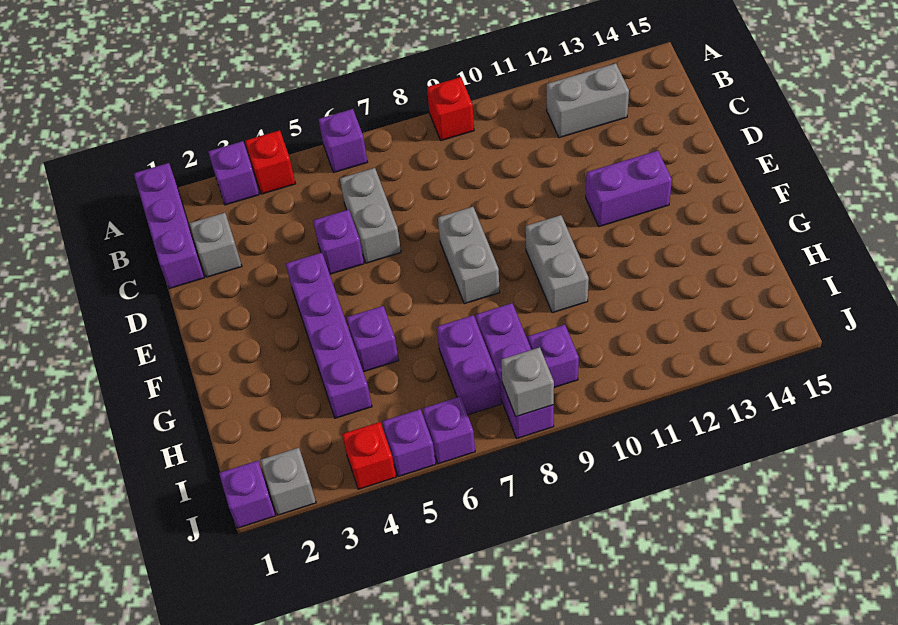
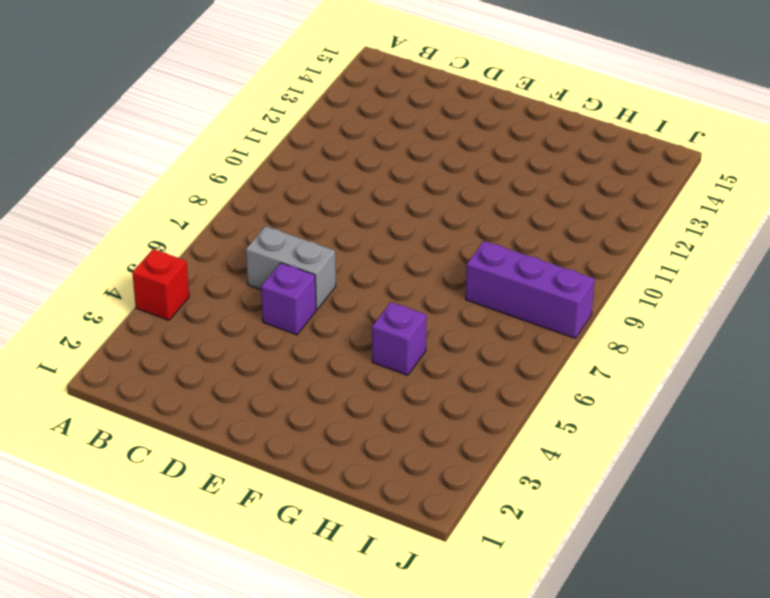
none -> purple brick A1:C1 level 1
none -> purple brick A3 level 1
none -> purple brick A6 level 1

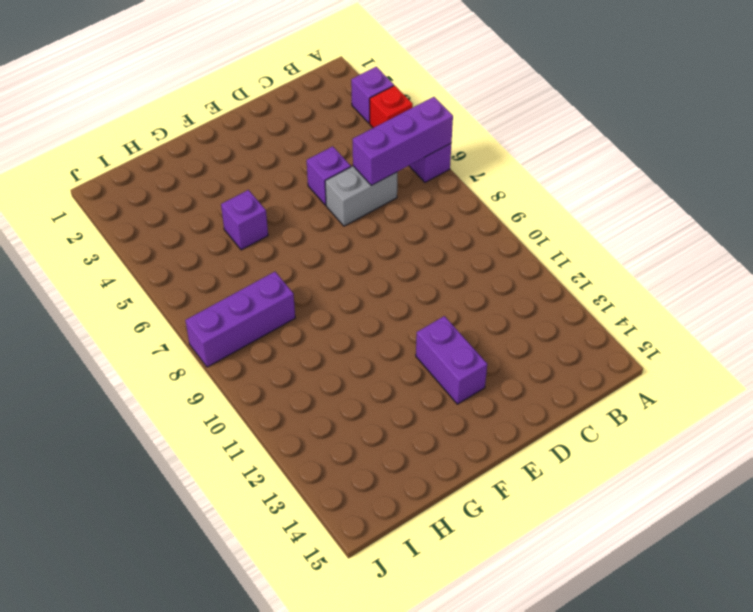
purple brick A6:C6 level 2 -> purple brick A1:C1 level 1
none -> red brick A9 level 1
none -> grey brick B12:B13 level 1
none -> grey brick C2 level 1

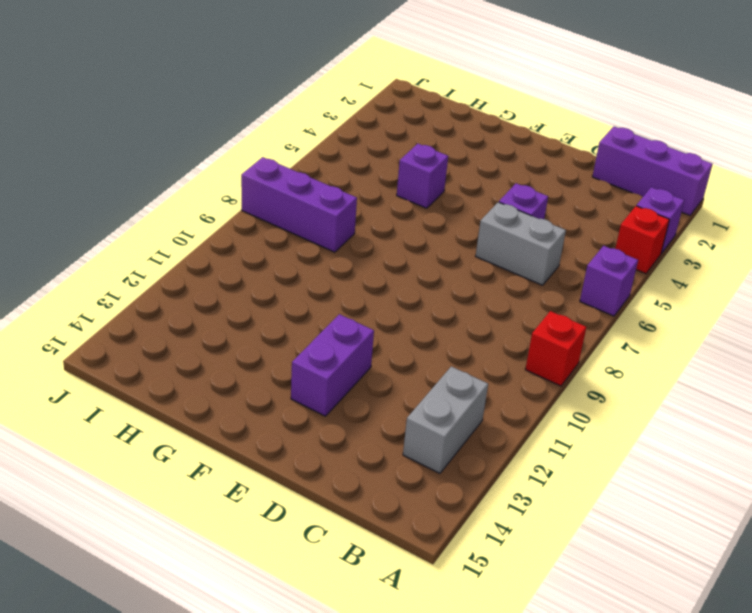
none -> grey brick C2 level 1
none -> purple brick E4:H4 level 1
none -> grey brick E8:F8 level 1

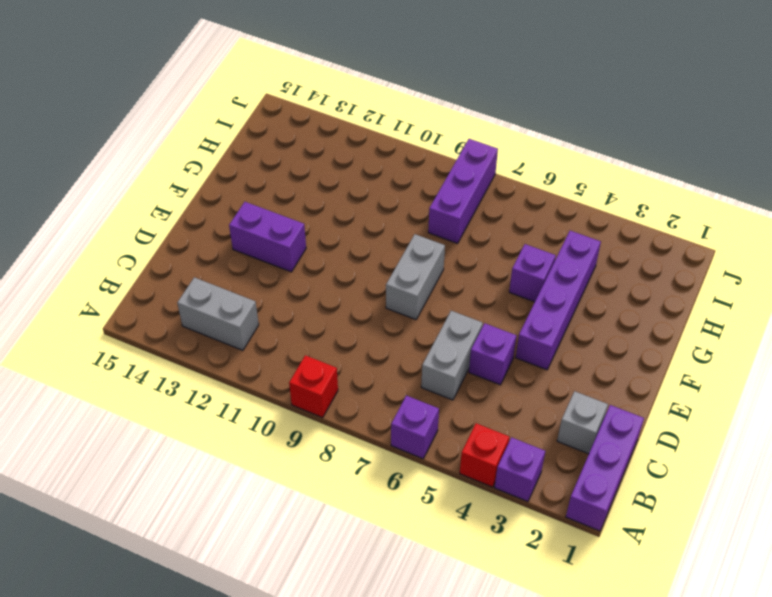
none -> grey brick F10:G10 level 1
none -> purple brick H7:I7 level 1
none -> purple brick I9 level 1

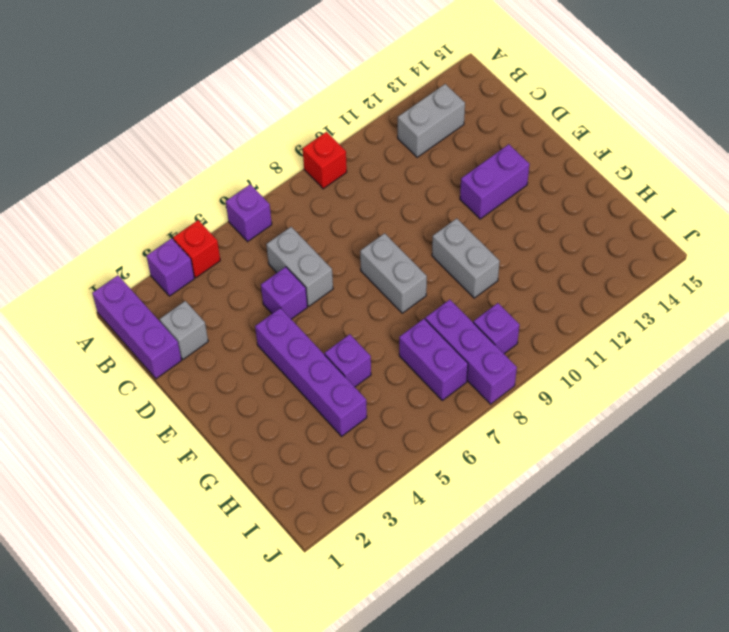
none -> purple brick J1 level 1
none -> grey brick J2 level 1
none -> red brick J4 level 1

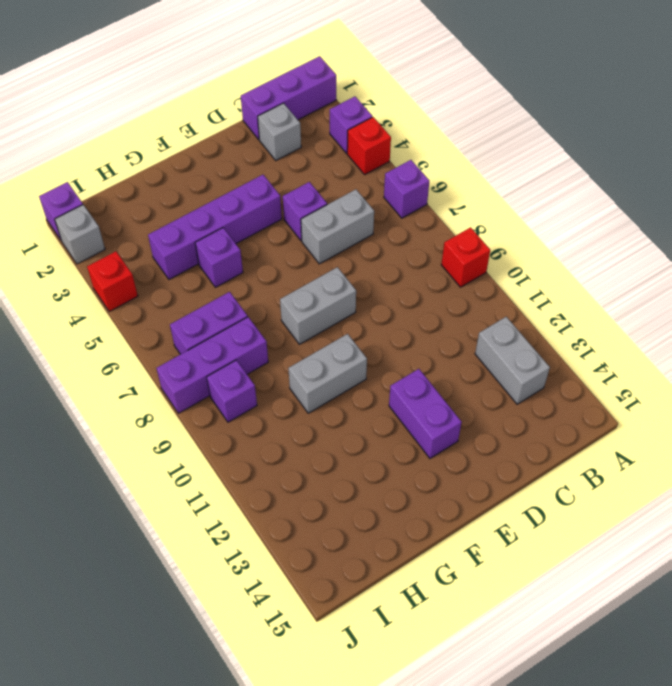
none -> purple brick J5 level 1
none -> purple brick J6 level 1
none -> grey brick J8 level 2

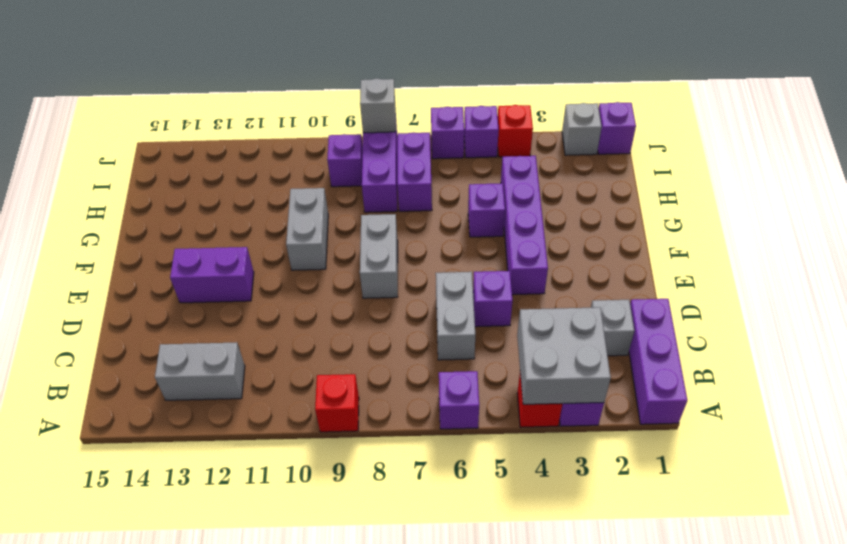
grey brick A3:B4 level 2 -> none

